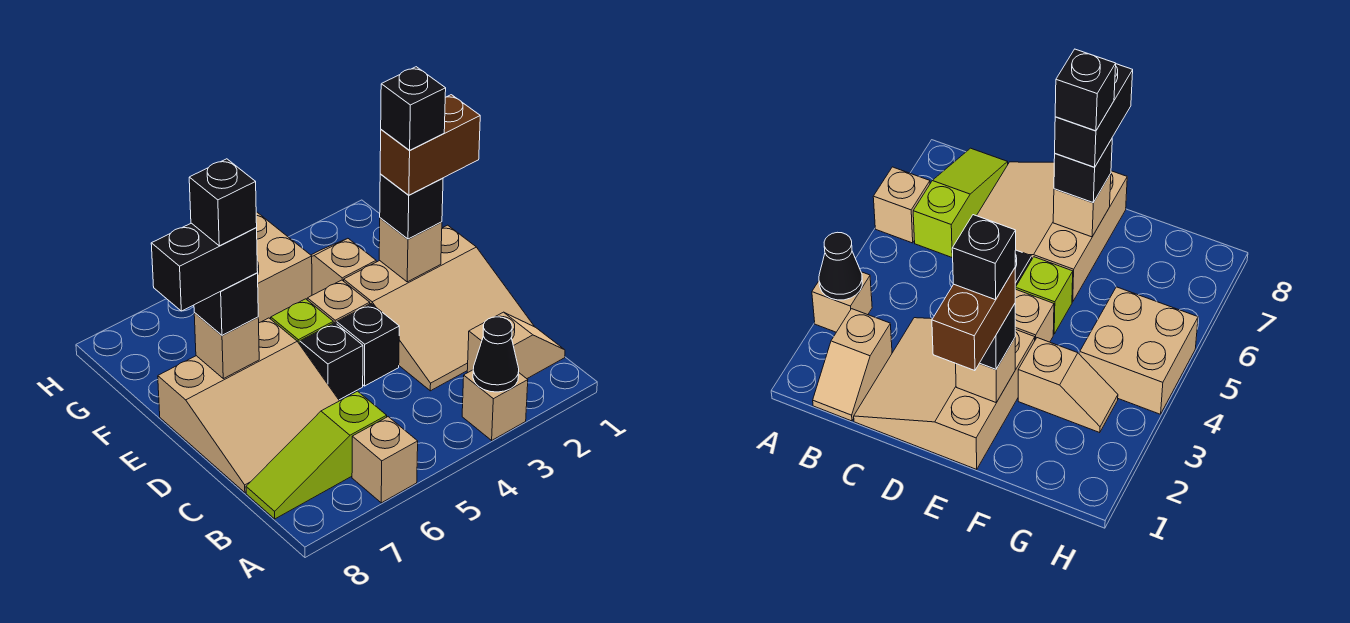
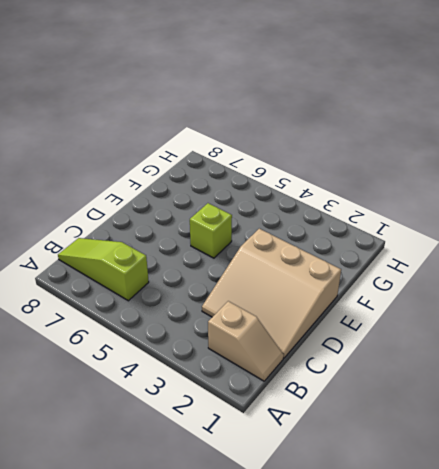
none -> tan brick A3 level 1
none -> tan brick A6 level 1
none -> tan slope C6:E8 level 1 top E

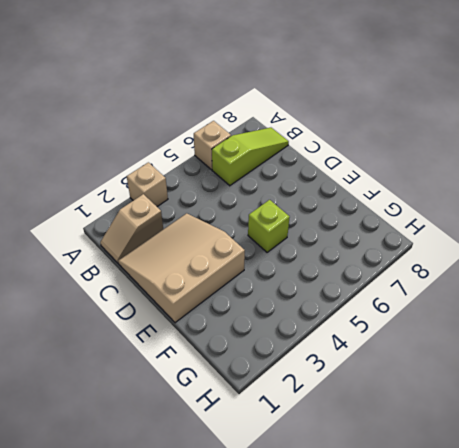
none -> tan slope C6:E8 level 1 top E
none -> black brick D4 level 1
none -> black brick D5 level 1

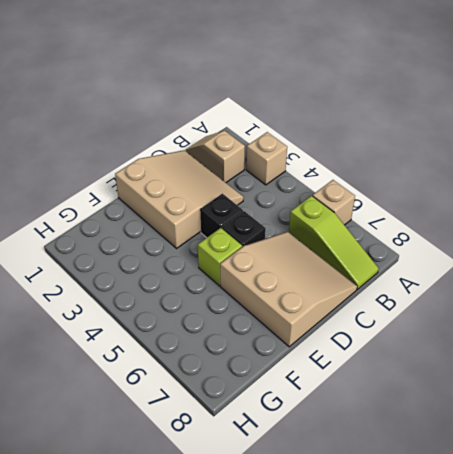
none -> tan brick E4 level 1
none -> tan slope F3:G3 level 1 top F
none -> tan brick G4:H5 level 1

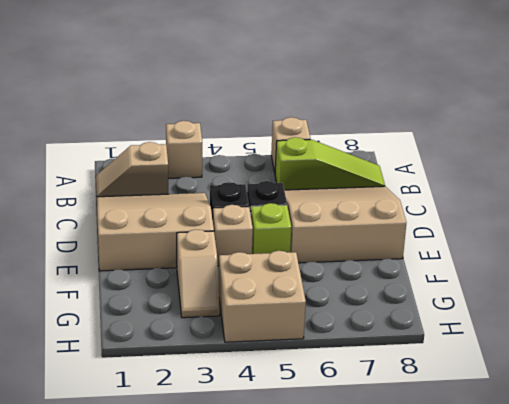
none -> black cone A3 level 2
none -> tan brick E2 level 2
none -> tan brick E7 level 2

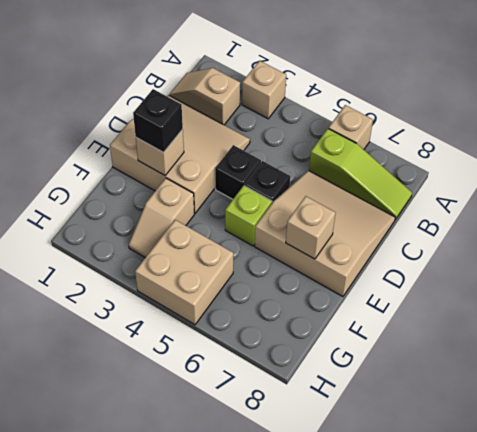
none -> tan brick E4 level 1
none -> black cone A3 level 2
none -> black brick E7 level 3

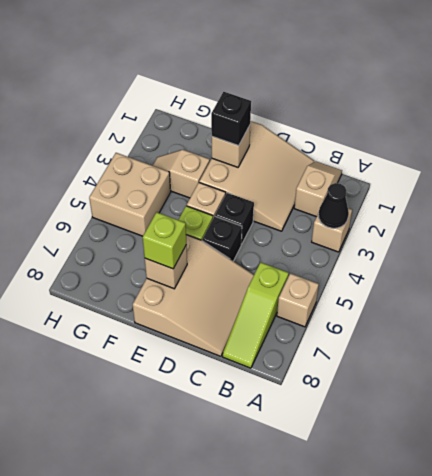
lime brick E7 level 3 -> black brick E7 level 3
none -> brown brick E1:E2 level 4
none -> black brick E7:E8 level 4
none -> black brick E2 level 5

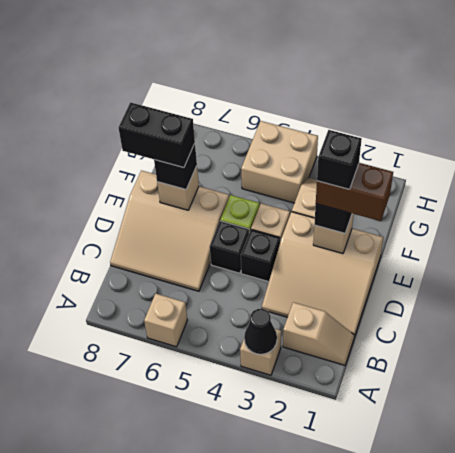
none -> lime slope B6:B8 level 1 top 6
none -> black brick E7 level 5

